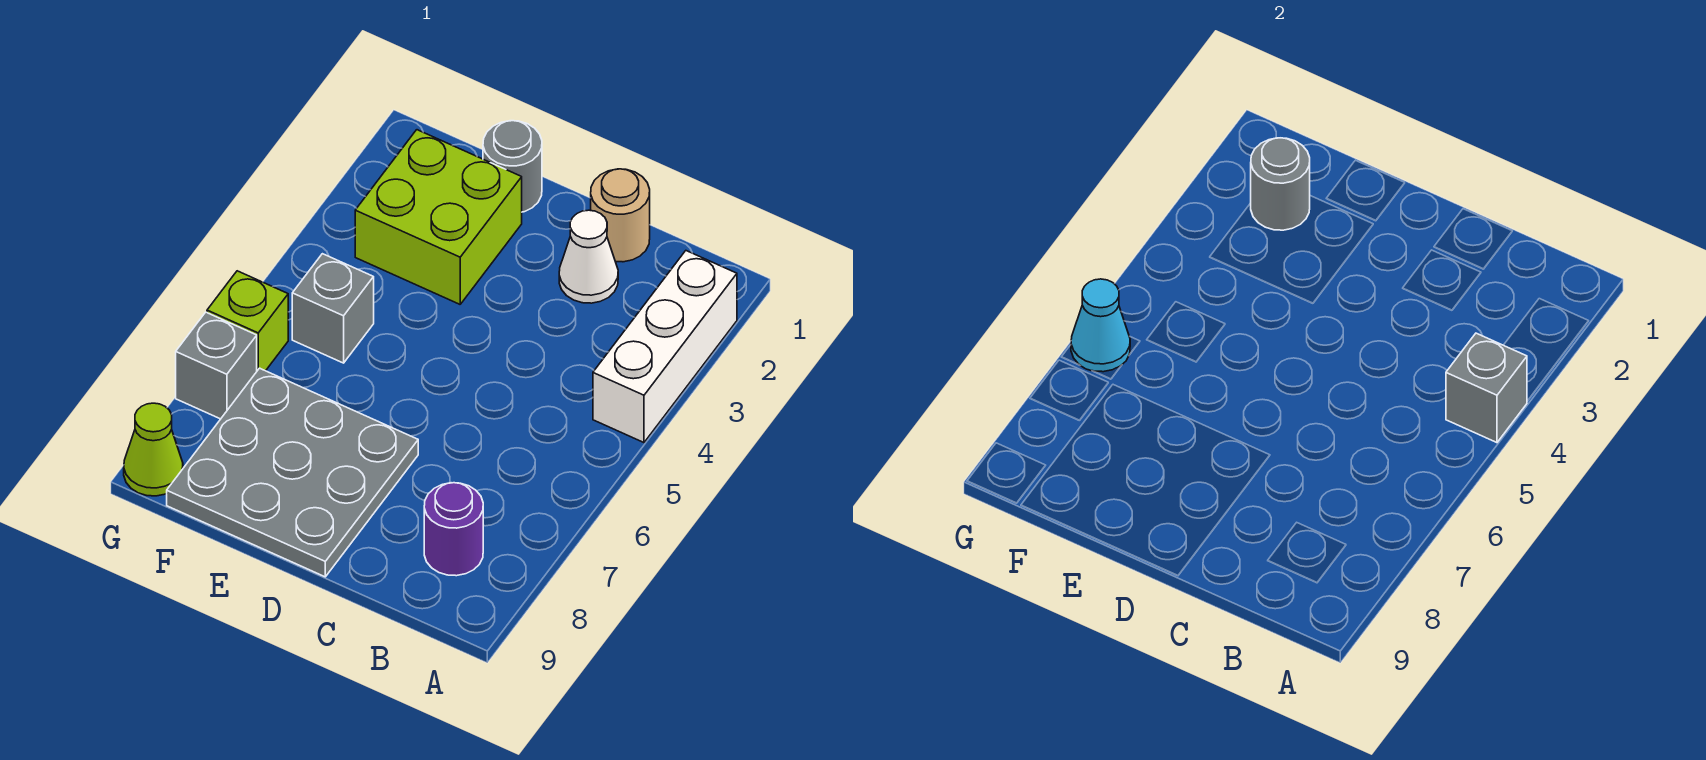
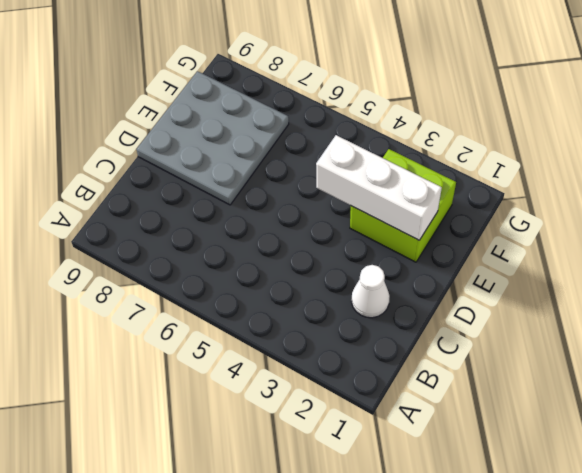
white brick E2:E4 level 2 -> white brick A2:A4 level 1
none -> purple round brick B8 level 1
none -> tan round brick C1 level 1
none -> grey round brick E1 level 1

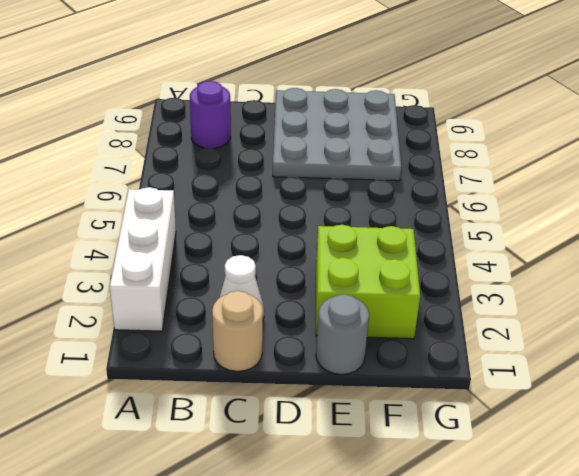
none -> grey brick F5 level 1
none -> lime brick G6 level 1
none -> grey brick G7 level 1

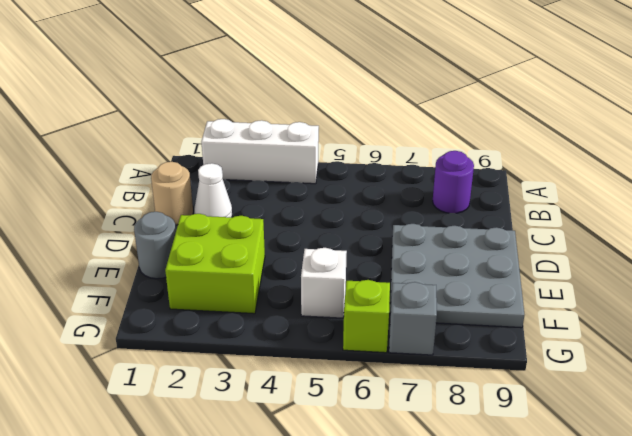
white brick F5 level 1 -> grey brick F5 level 1
none -> lime cone G9 level 1
none -> grey brick A4 level 2
none -> grey round brick F2 level 2

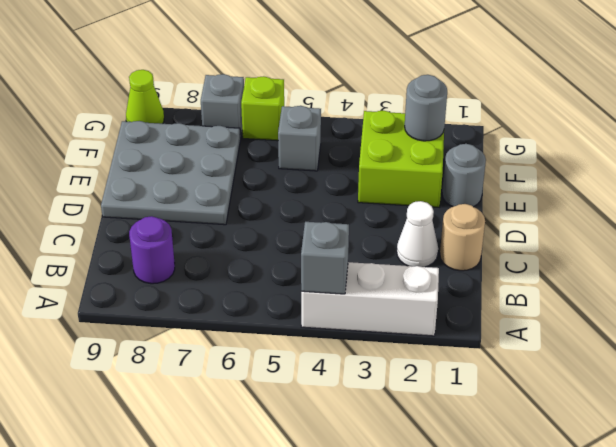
none -> cyan cone G6 level 2

